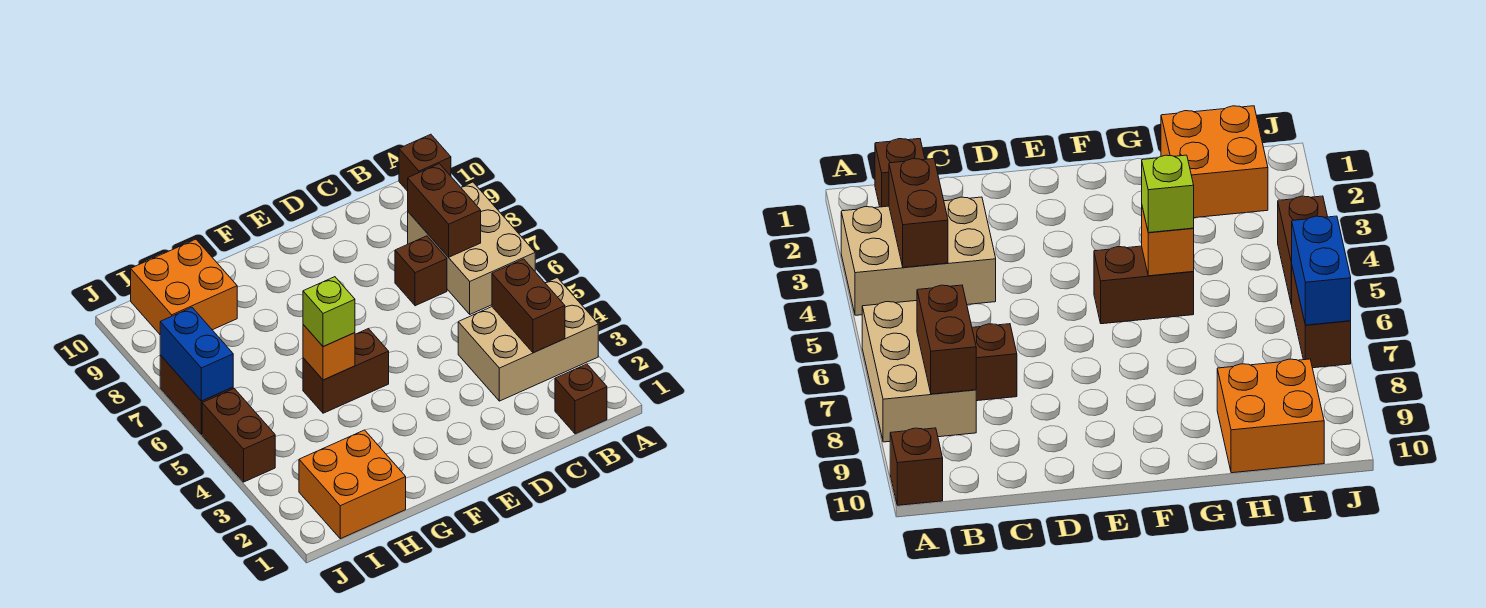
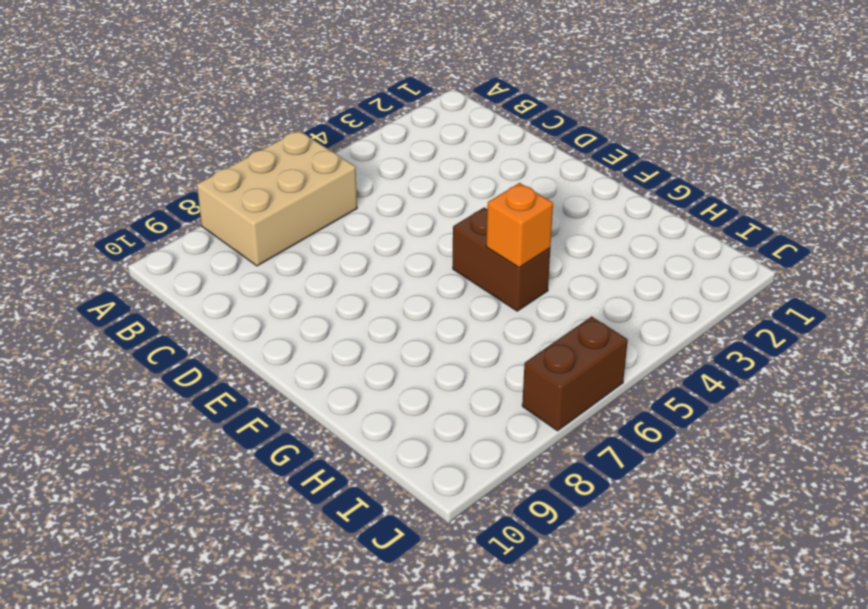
none -> tan brick A3:C4 level 1
none -> brown brick A10 level 1
none -> brown brick B1 level 1

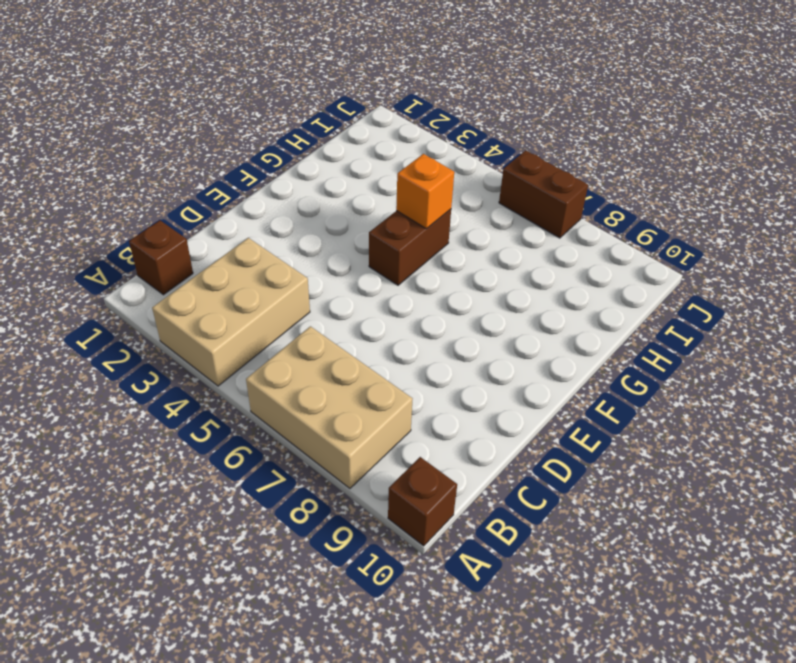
none -> brown brick C7 level 1
none -> orange brick H1:I2 level 1
none -> orange brick H9:I10 level 1

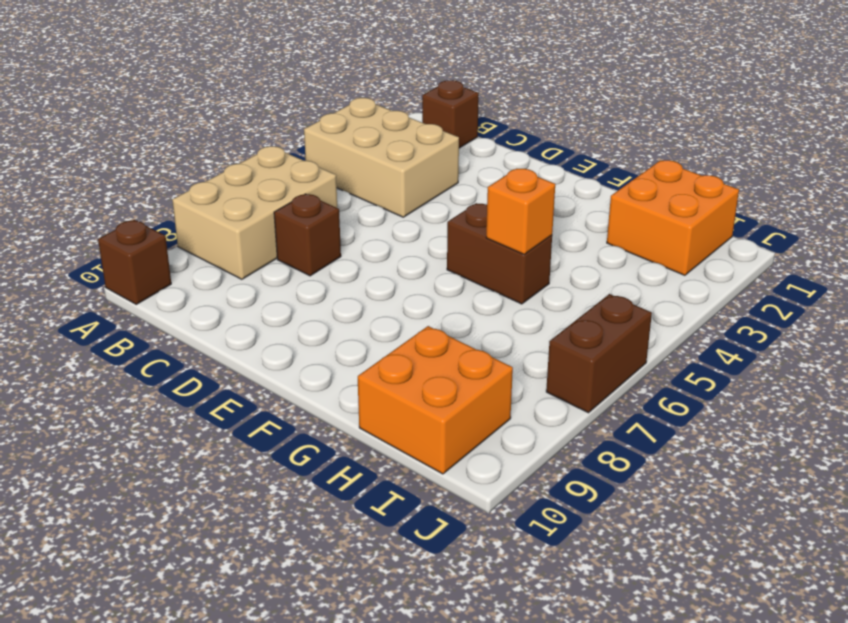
none -> brown brick J4:J5 level 1
none -> brown brick B3:B4 level 2
none -> brown brick B7:B8 level 2

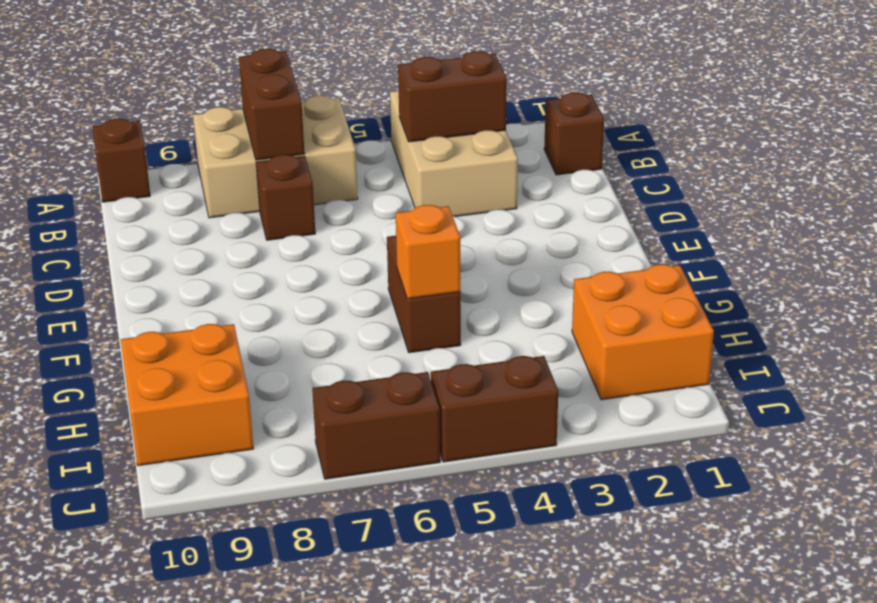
brown brick A7:B7 level 2 -> brown brick B7:B8 level 2
none -> blue brick J6:J7 level 2
none -> lime brick G5 level 3

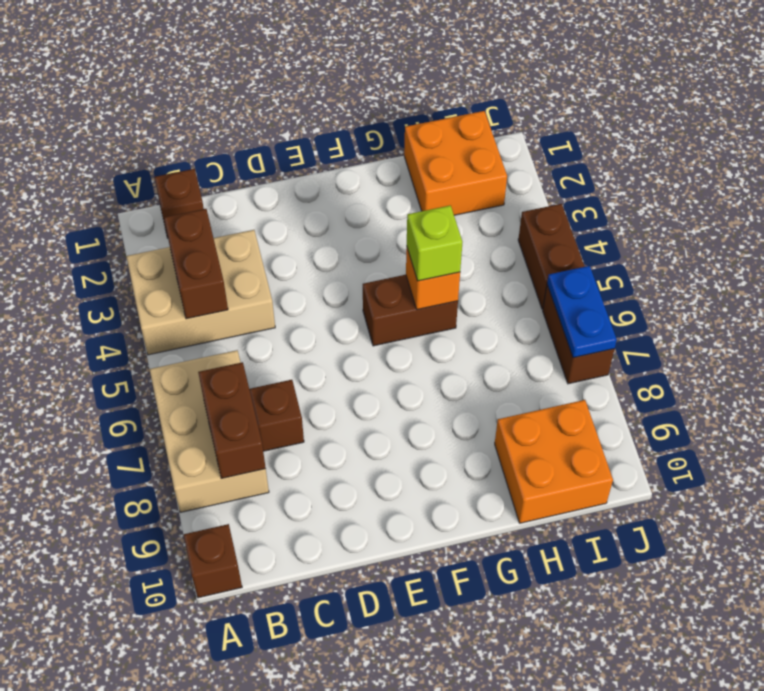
blue plate J6:J7 level 2 -> blue brick J6:J7 level 2

